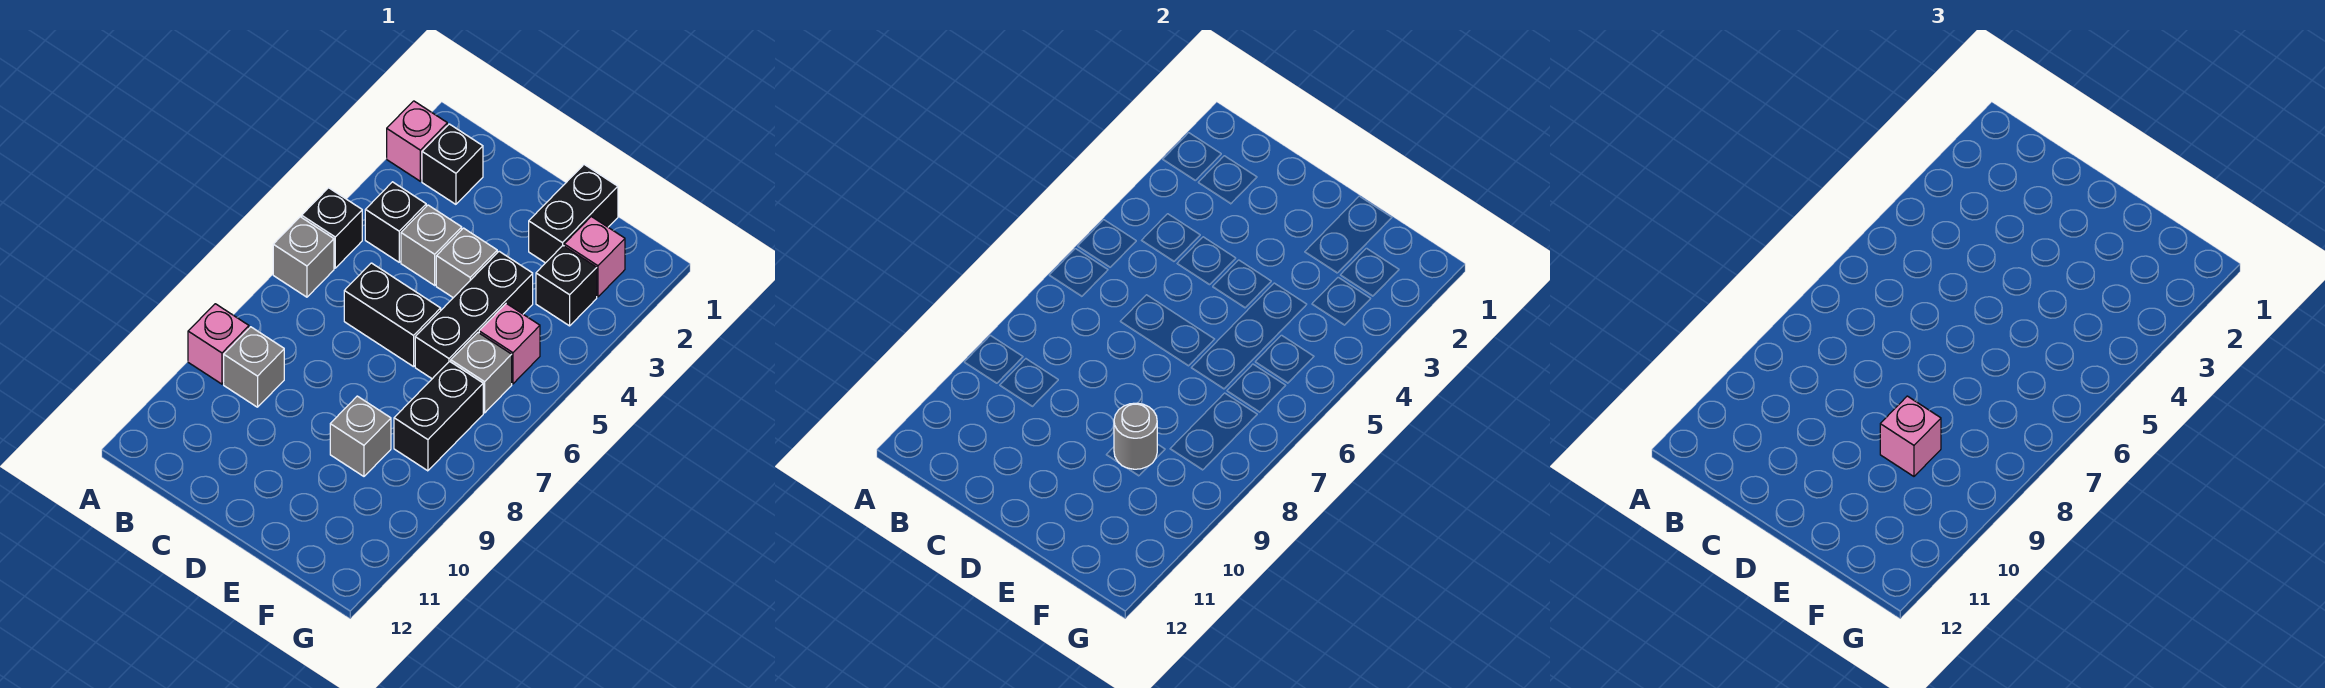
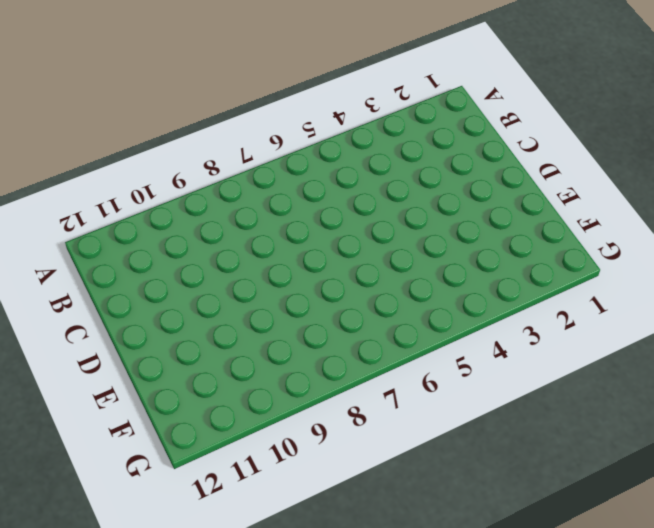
none -> pink brick A2 level 1
none -> black brick A5 level 1
none -> grey brick A6 level 1

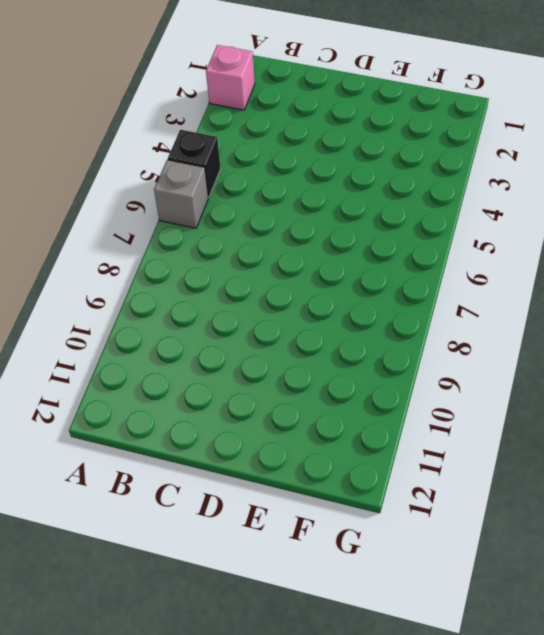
none -> pink brick A9 level 1
none -> black brick B2 level 1
none -> black brick B4 level 1

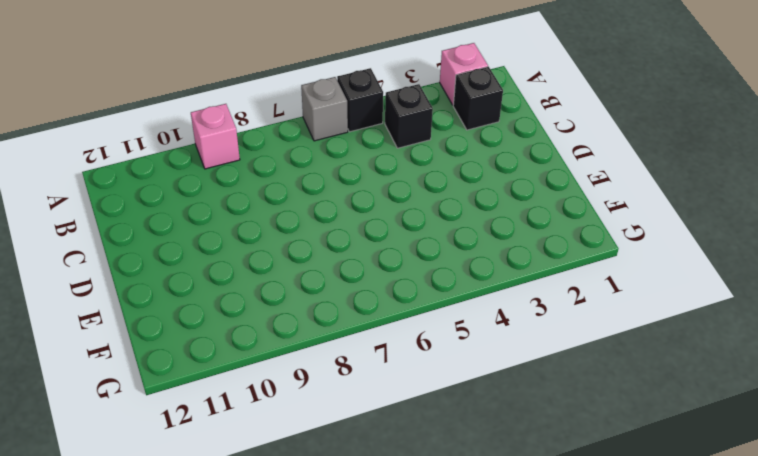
none -> grey brick B9 level 1
none -> grey brick C4 level 1
none -> black brick C6:D6 level 1

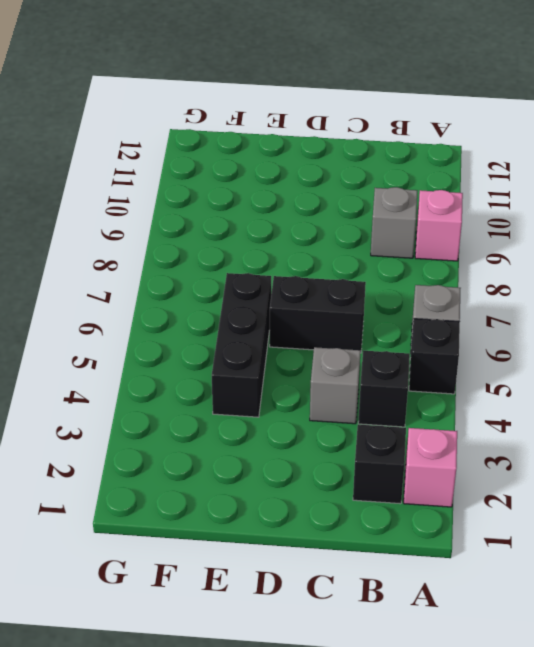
none -> grey brick D4 level 1
none -> black brick E1:E2 level 1
none -> grey brick E9 level 1

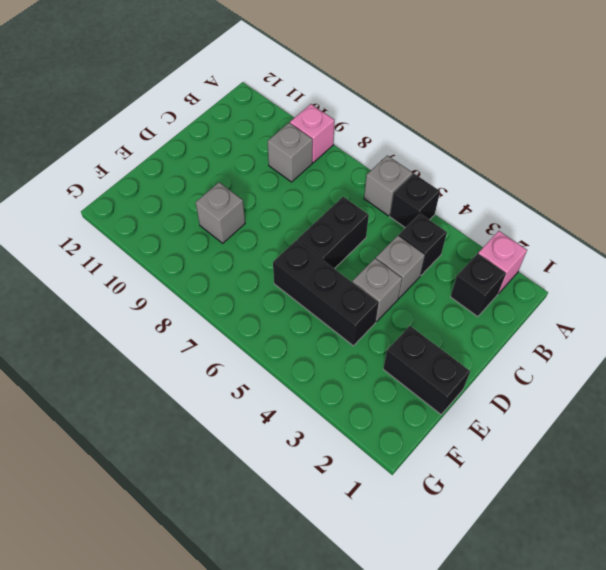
none -> pink brick F2 level 1
none -> black brick F3 level 1
none -> pink brick F5 level 1

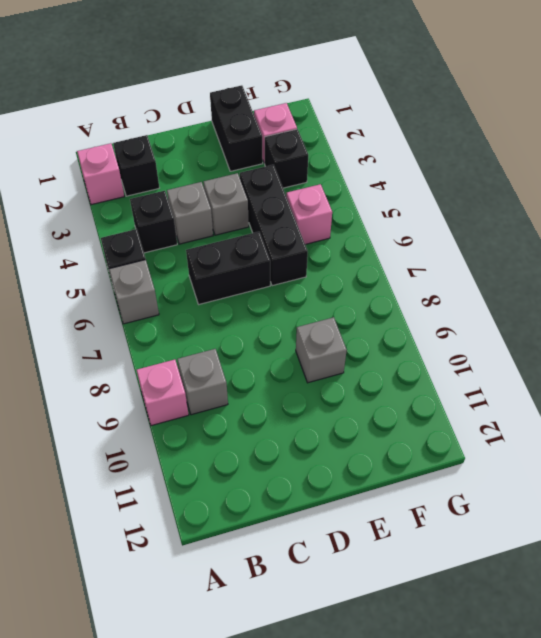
none -> grey brick F6 level 1
none -> black brick F7:F8 level 1
none -> grey round brick E9 level 2

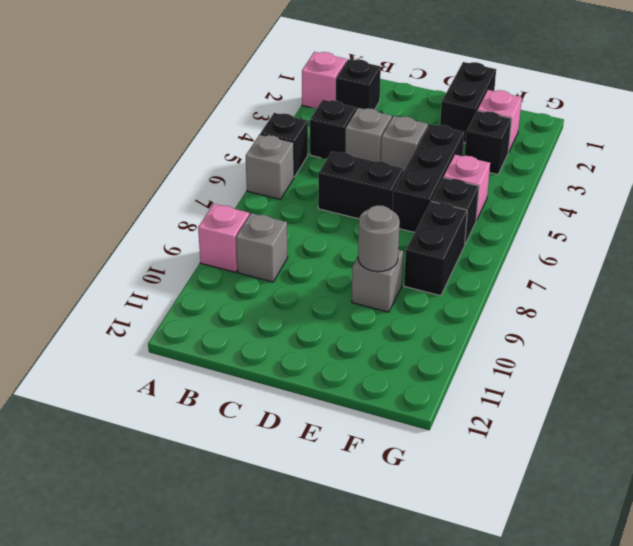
black brick F6 level 1 -> grey brick F6 level 1
none -> pink brick E9 level 3

